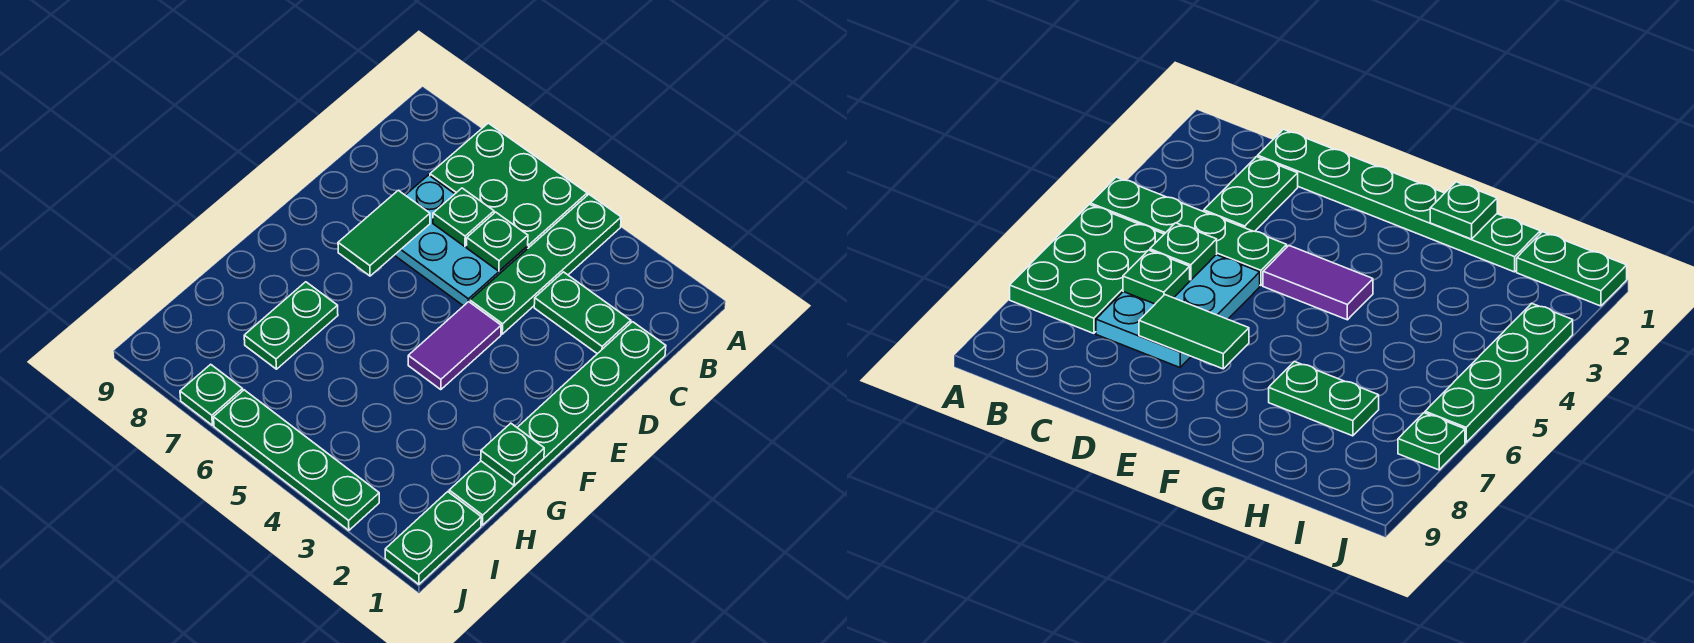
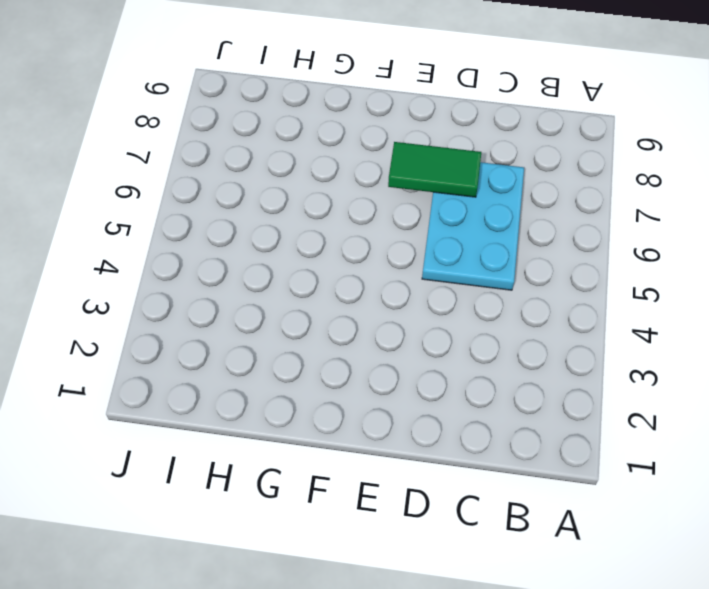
none -> green plate A4:D4 level 1
none -> green plate A5:B7 level 1
none -> green plate C1:H1 level 1

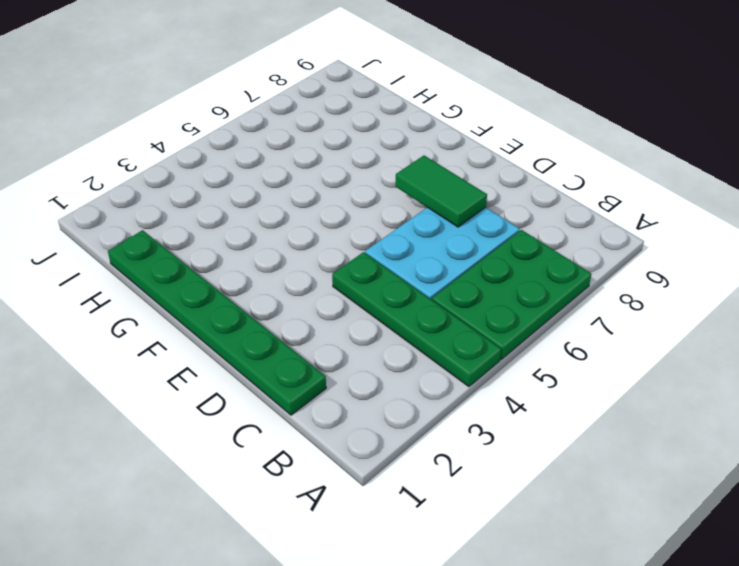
none -> green plate C2:C3 level 1
none -> purple tile E4:F4 level 1
none -> green plate G7:H7 level 1

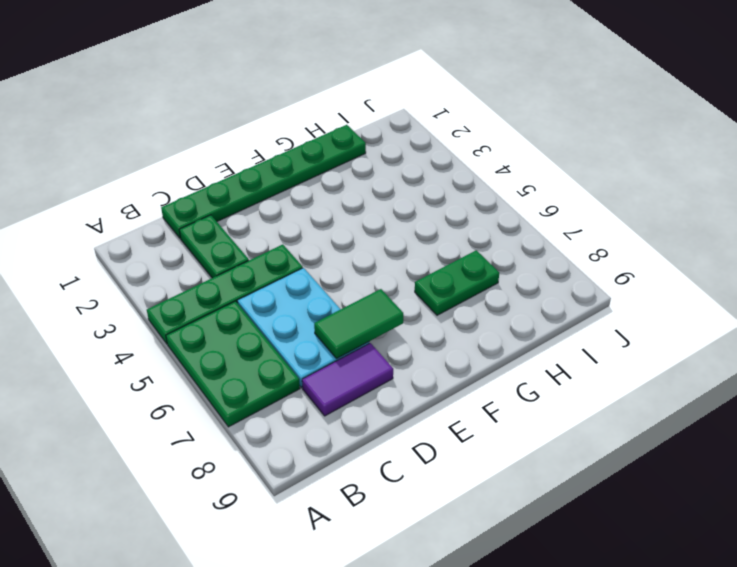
purple tile C8:D8 level 1 -> purple tile E4:F4 level 1
none -> green plate I1:J1 level 1
none -> green plate J3:J6 level 1
none -> green plate J7 level 1

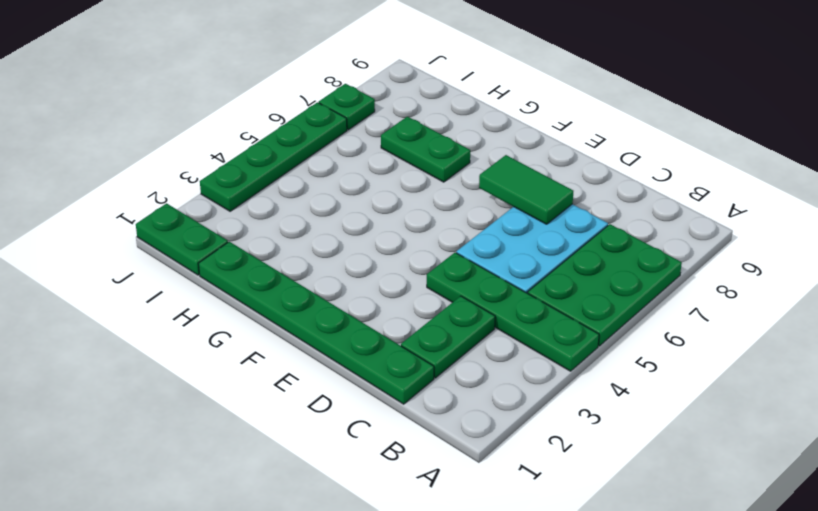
none -> purple tile E4:F4 level 1
none -> green plate C5 level 2
none -> green plate C6 level 2

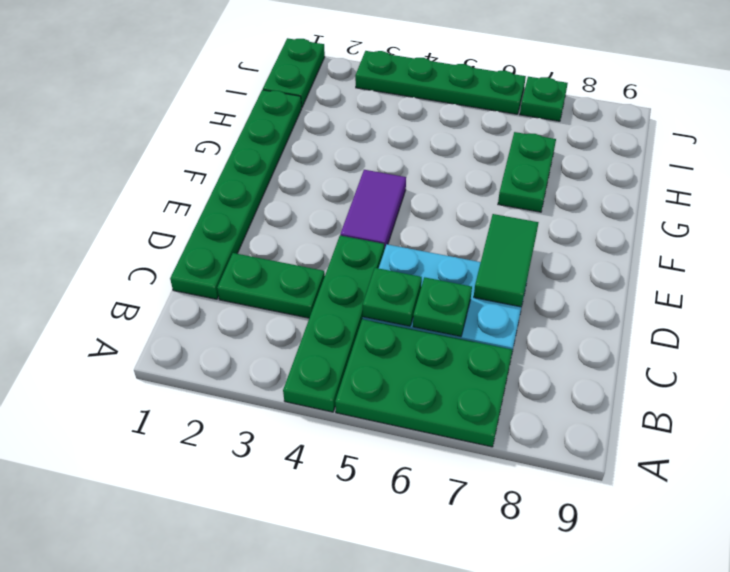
none -> green plate G1 level 2

